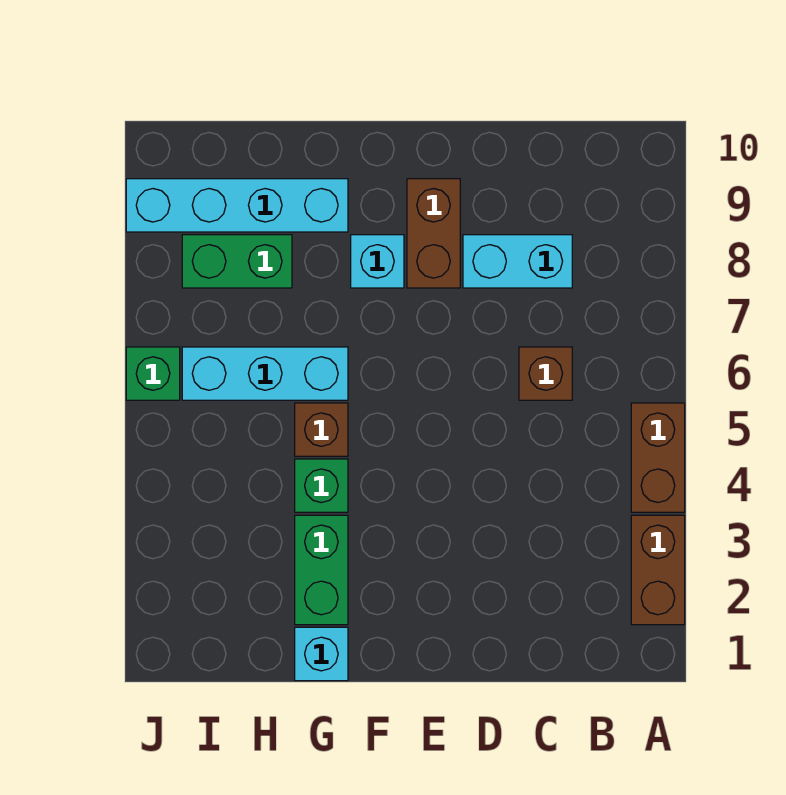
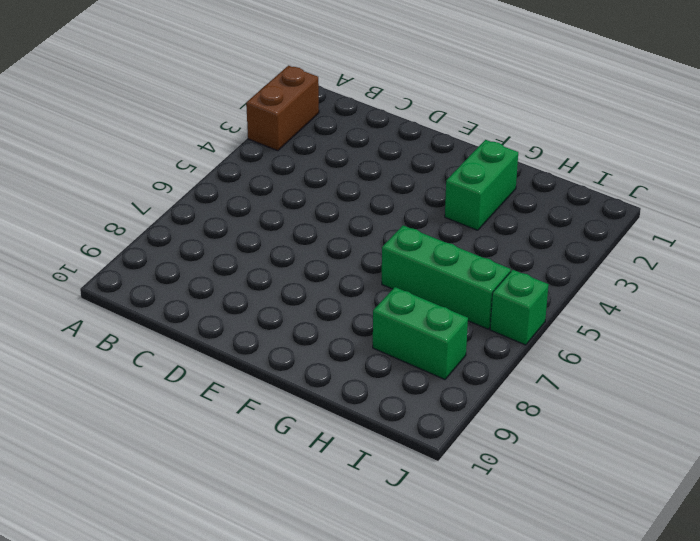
green brick G6:I6 level 1 -> cyan brick G6:I6 level 1
none -> brown brick A4:A5 level 1
none -> brown brick C6 level 1
none -> cyan brick C8:D8 level 1

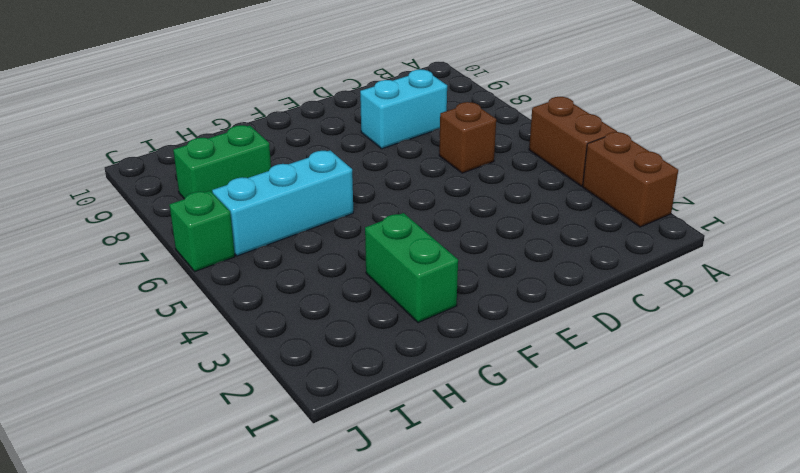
none -> brown brick E8:E9 level 1
none -> cyan brick F8 level 1
none -> cyan brick G1 level 1

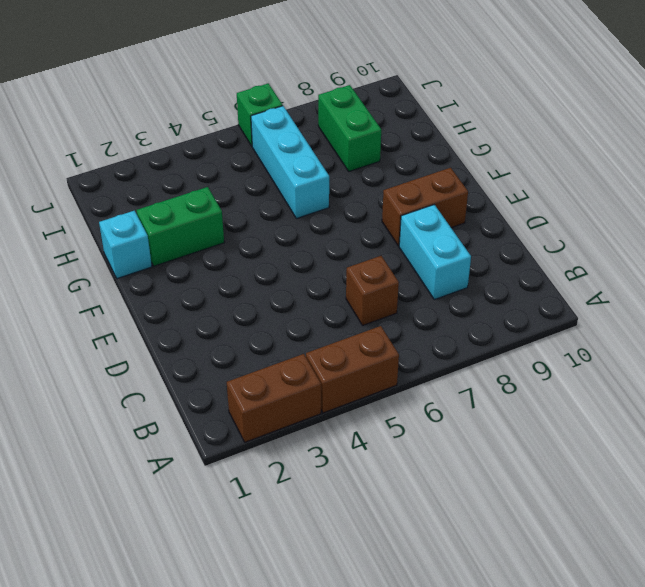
none -> cyan brick F8 level 1
none -> green brick G4 level 1
none -> brown brick G5 level 1

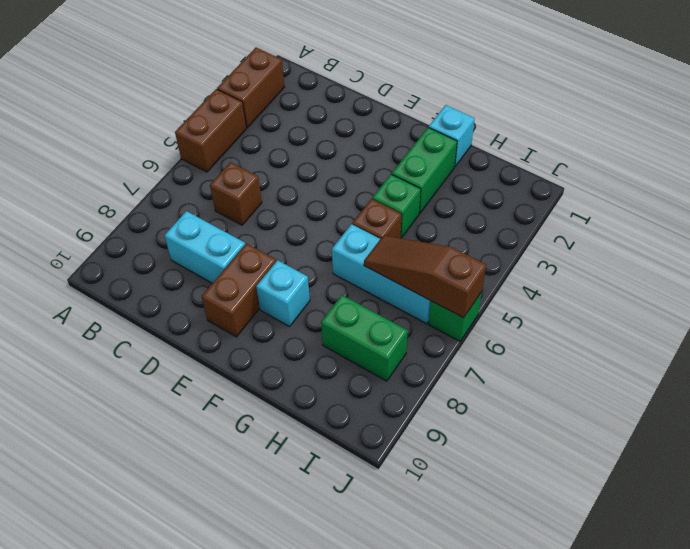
brown slope H6:J6 level 2 top J -> none
none -> cyan brick G9:J9 level 1

